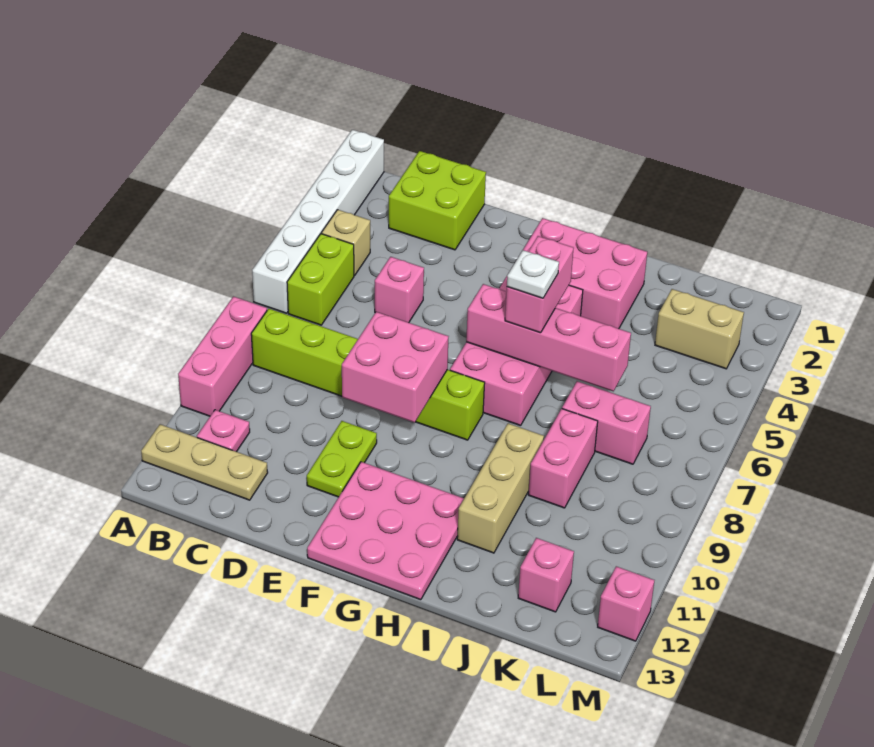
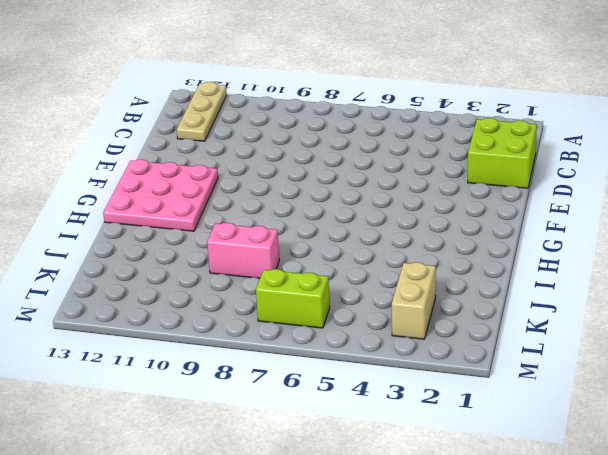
lime brick L6:L7 level 1 -> lime brick B5:B6 level 1
none -> white brick A1:A6 level 1
none -> pink brick A8:A10 level 1
none -> tan brick B4 level 1

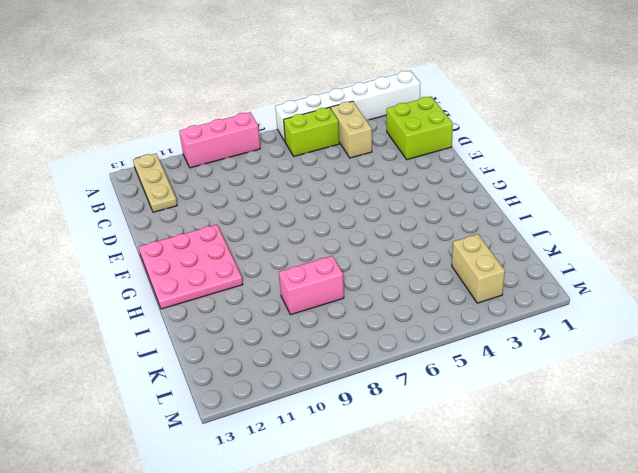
tan brick B4:C4 level 1 -> tan brick B4 level 1
none -> lime brick B8:G8 level 1
none -> pink plate B11 level 1
none -> pink brick D5 level 1

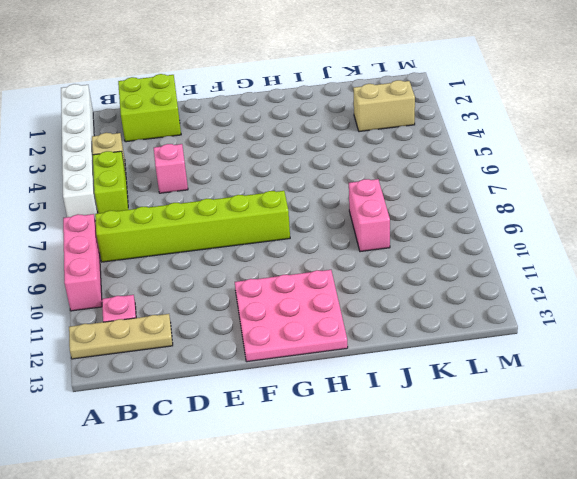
none -> lime plate E10:E11 level 1
none -> pink brick G2:I3 level 1
none -> pink brick G4:H7 level 1

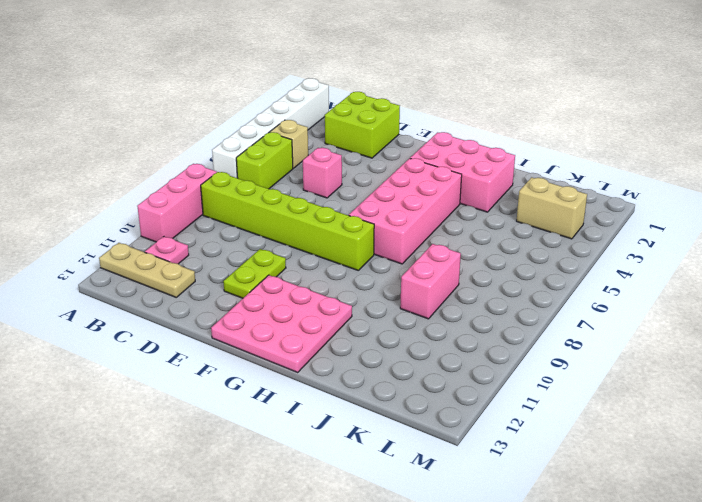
none -> tan brick I9:I11 level 1
none -> pink brick J7:K7 level 1
none -> pink brick K12 level 1

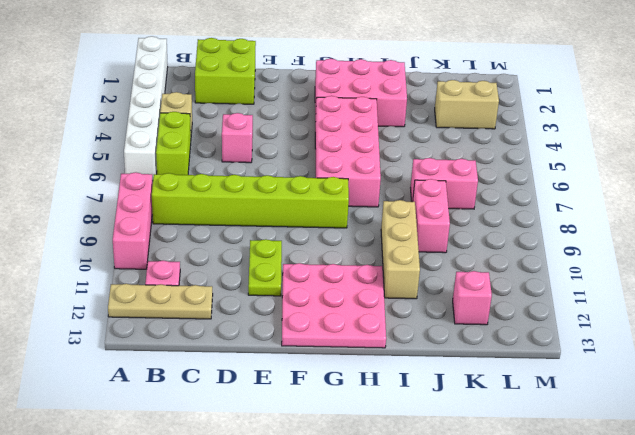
none -> pink brick M12 level 1
none -> pink brick E8:F9 level 2
none -> pink brick G6:J6 level 2

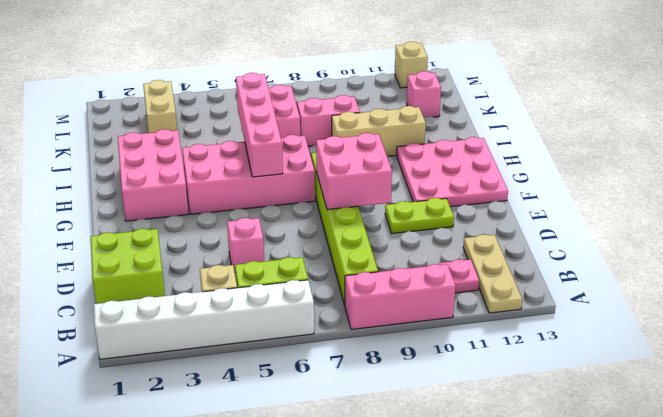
tan brick M12 level 1 -> pink brick M12 level 1
none -> pink brick H5:H6 level 3
none -> white plate H6 level 4

